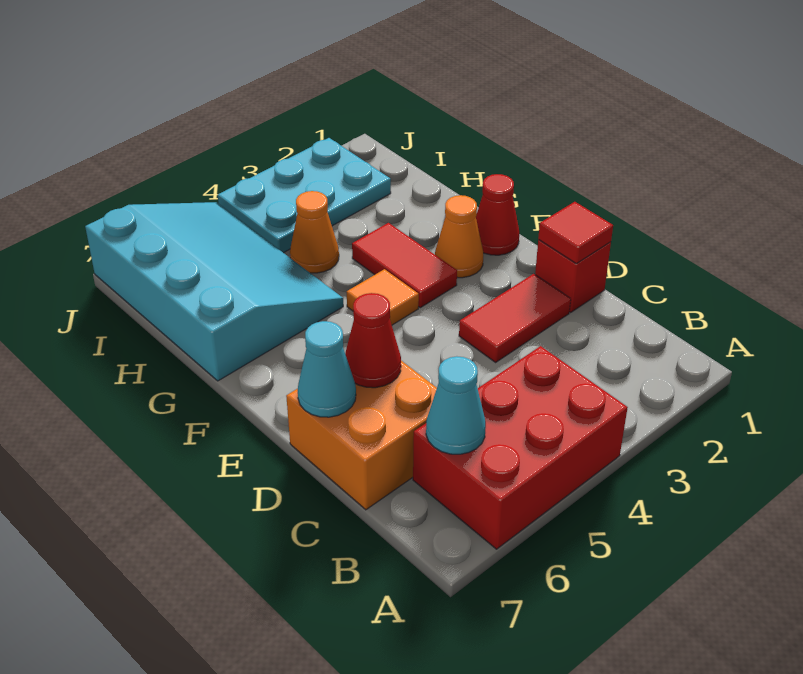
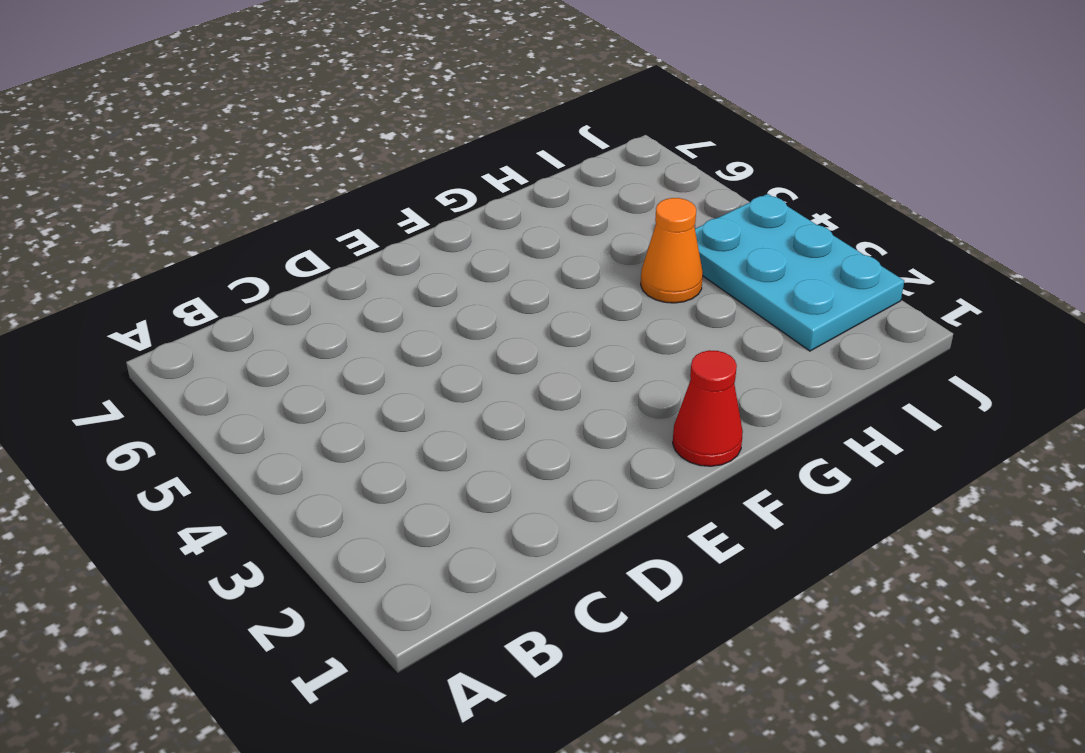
none -> red brick A4:B6 level 1
none -> orange brick C6:D7 level 1
none -> red brick D1 level 1

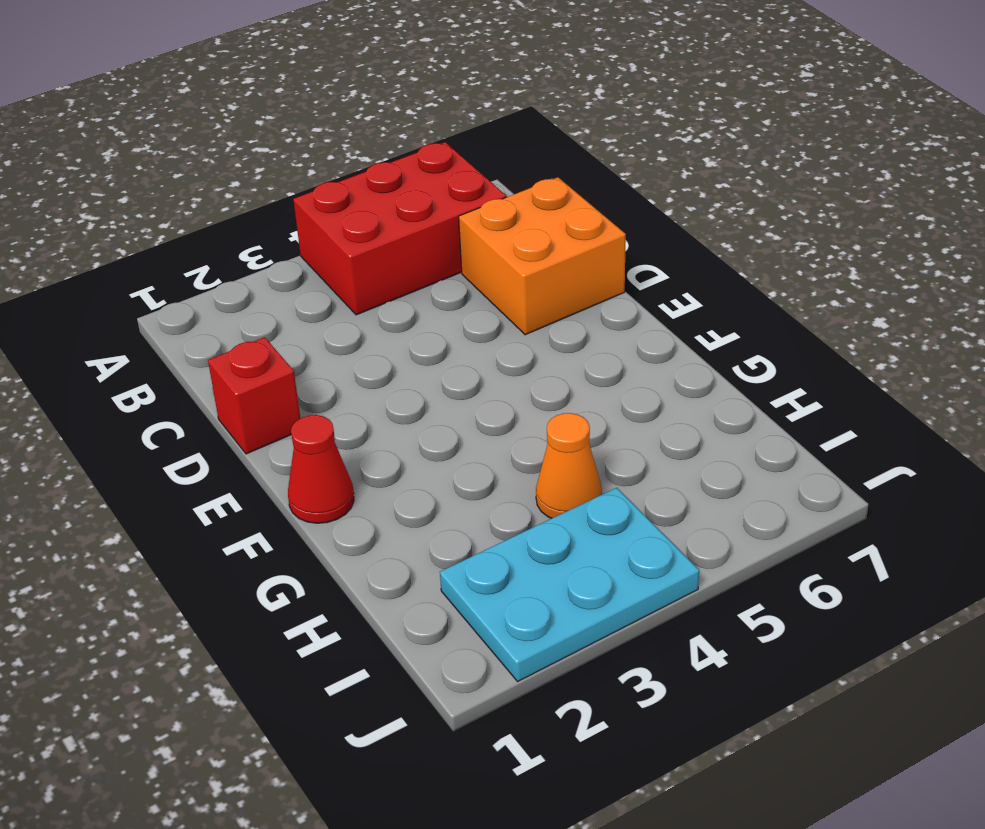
none -> red tile D2:D3 level 1
none -> orange cone F2 level 1
none -> red tile F3:G3 level 1

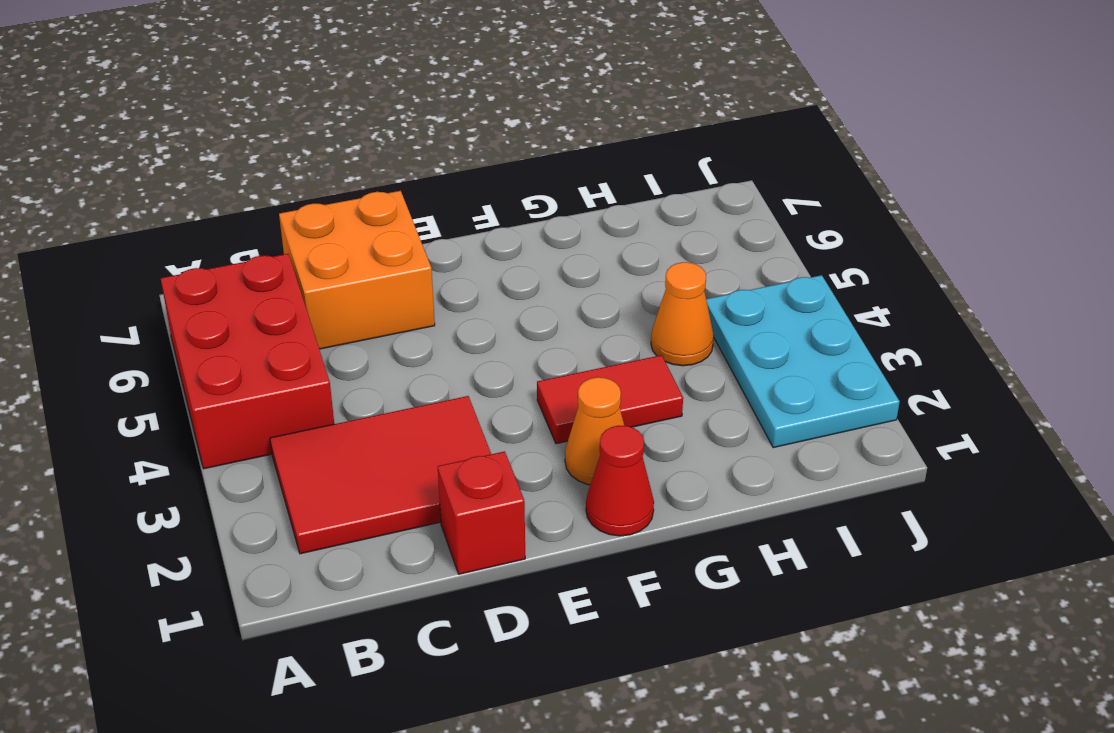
red tile B2:D3 level 1 -> red tile D2:D3 level 1
none -> orange tile F4 level 1
none -> cyan slope G5:J7 level 1 top 7
none -> cyan cone B6 level 2

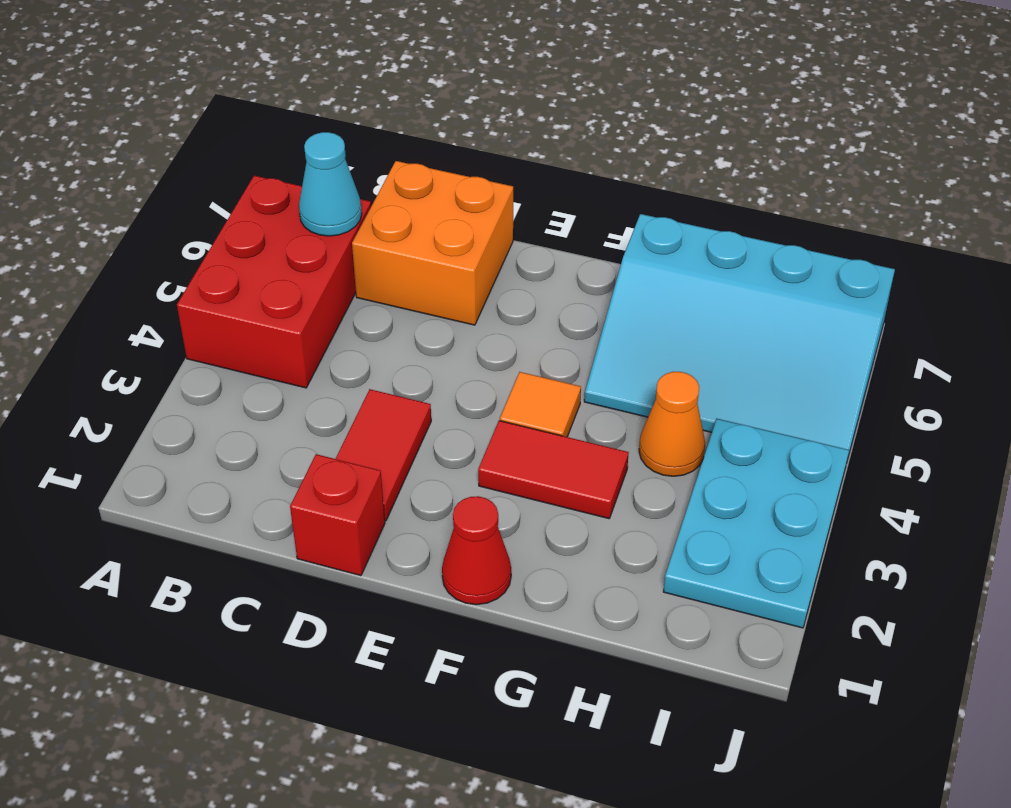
none -> orange cone F2 level 1
none -> red tile D1 level 2
none -> red cone D6 level 2

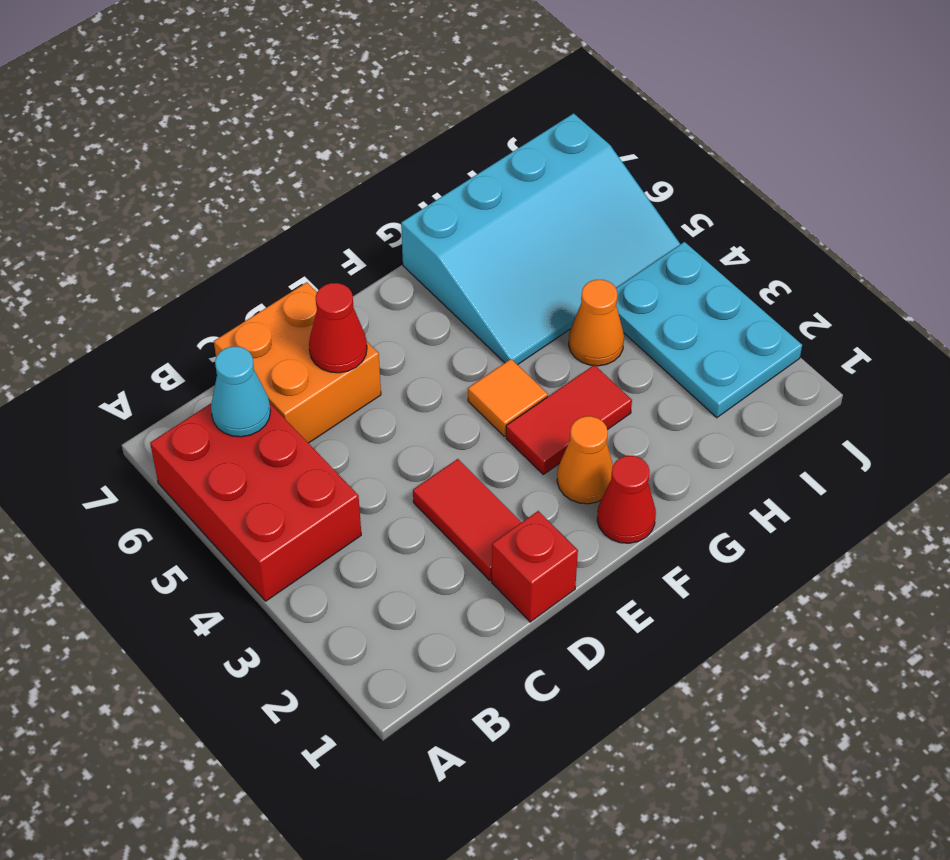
none -> red tile D1 level 2
none -> cyan cone D7 level 2

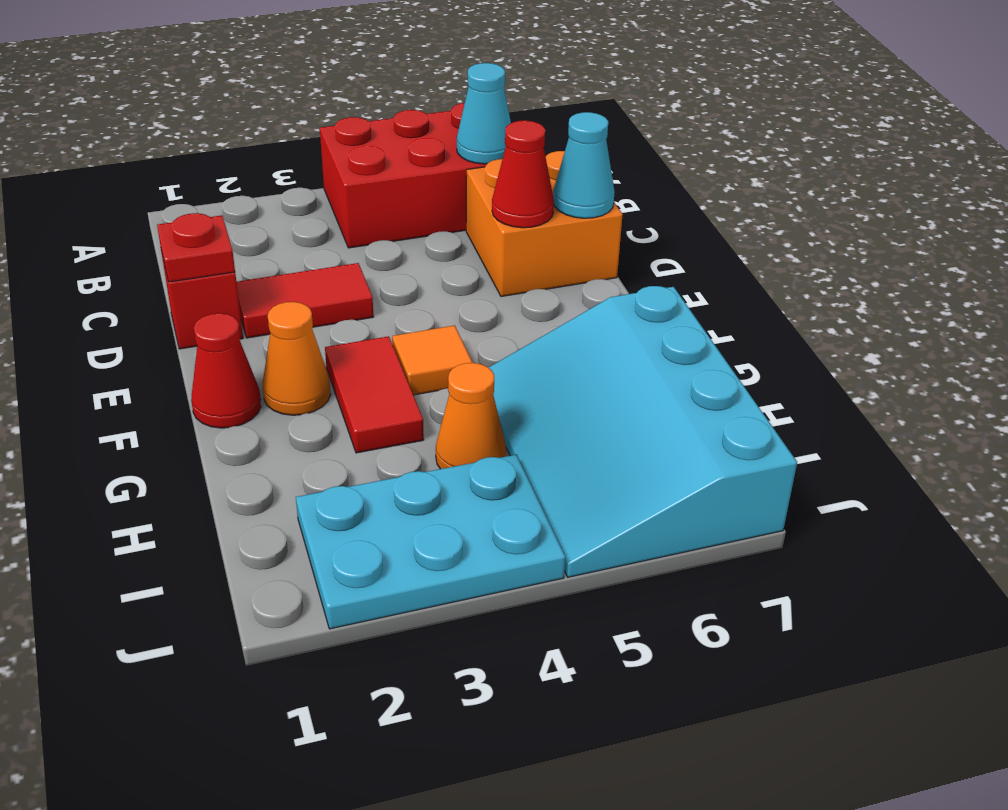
red plate D1 level 2 -> red tile D1 level 2

